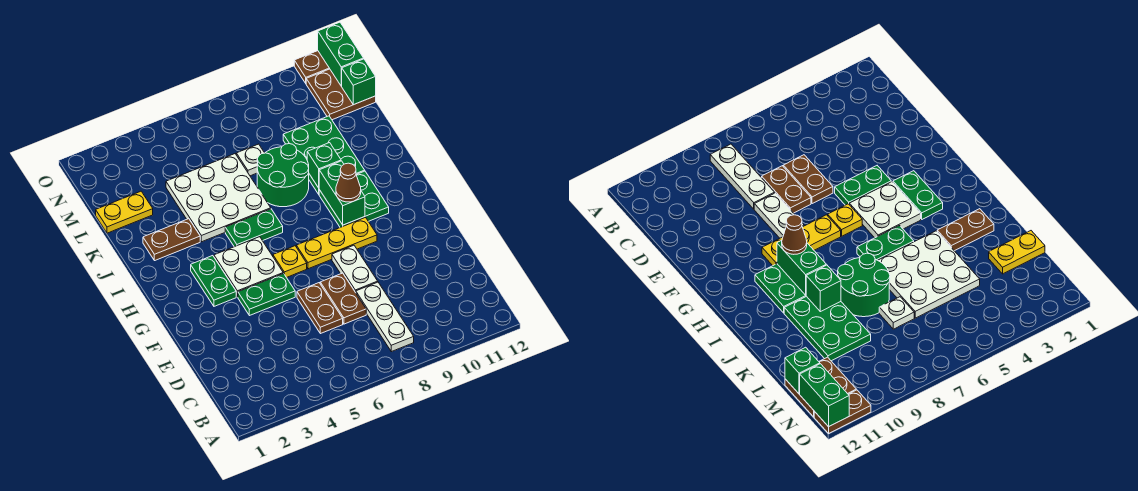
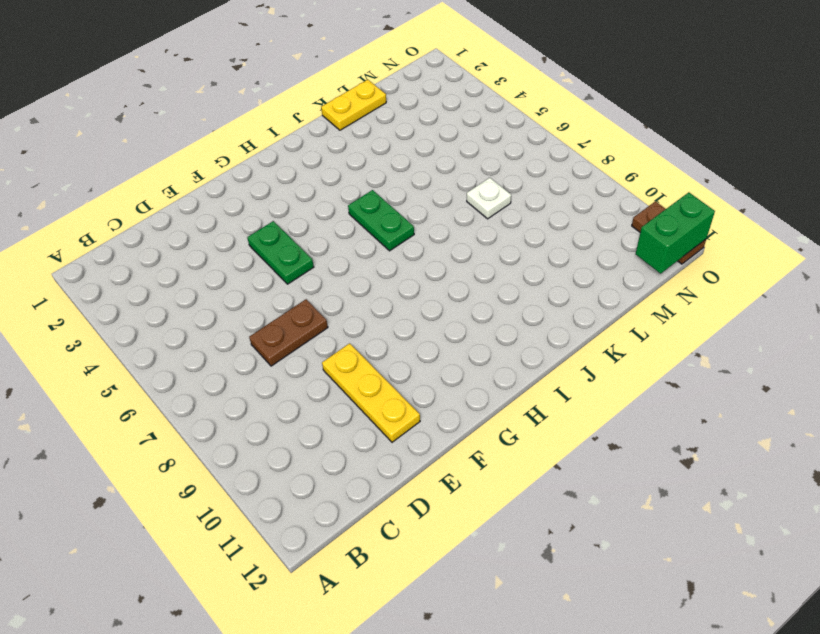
yellow plate E9:E11 level 1 -> yellow plate G7:G9 level 1
yellow plate K1:L1 level 1 -> yellow plate L1:L2 level 1
none -> white plate B8:D8 level 1
none -> brown plate D6:E6 level 1
none -> white plate E8:F8 level 1

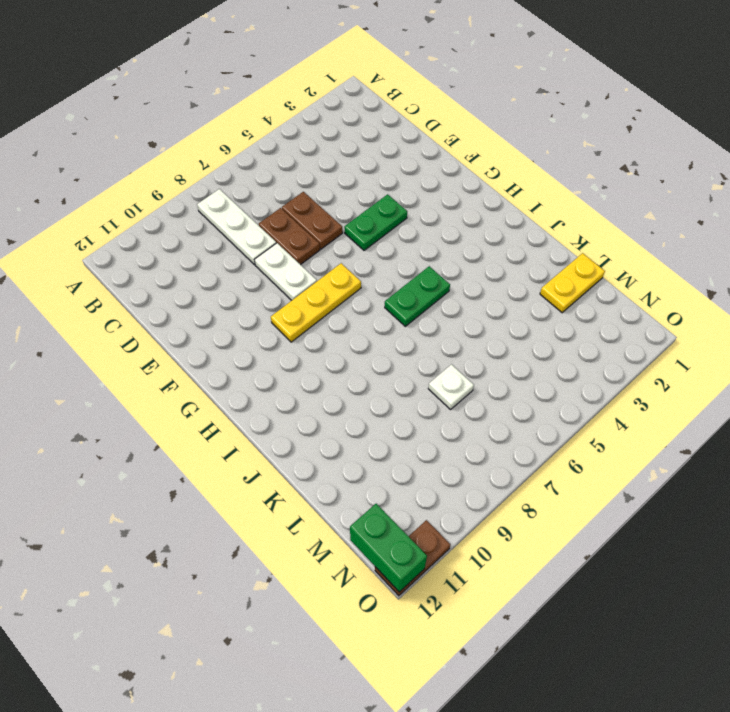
none -> green plate G3:H3 level 1
none -> white plate G4:H5 level 1
none -> yellow plate G6 level 1

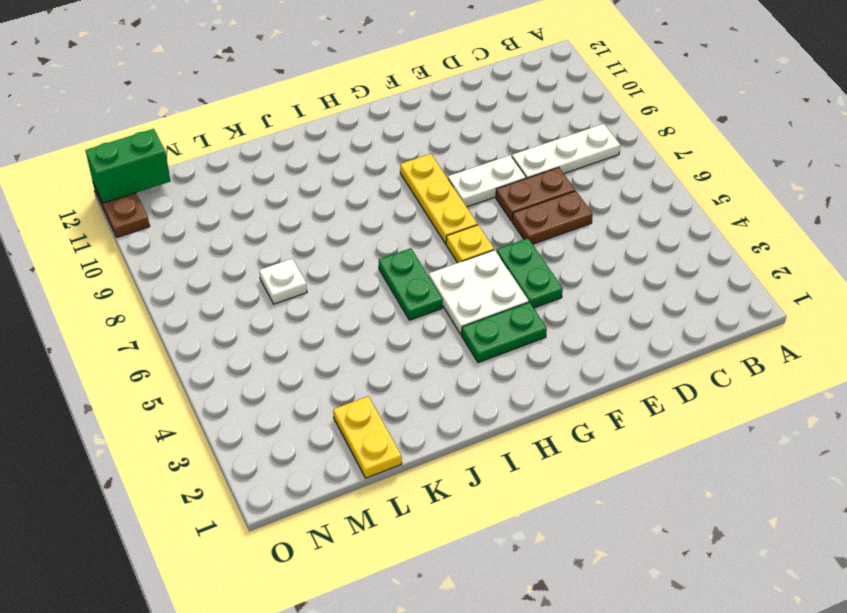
none -> green plate H9:I10 level 1
none -> brown plate J2:J3 level 1
none -> white plate J4:L6 level 1

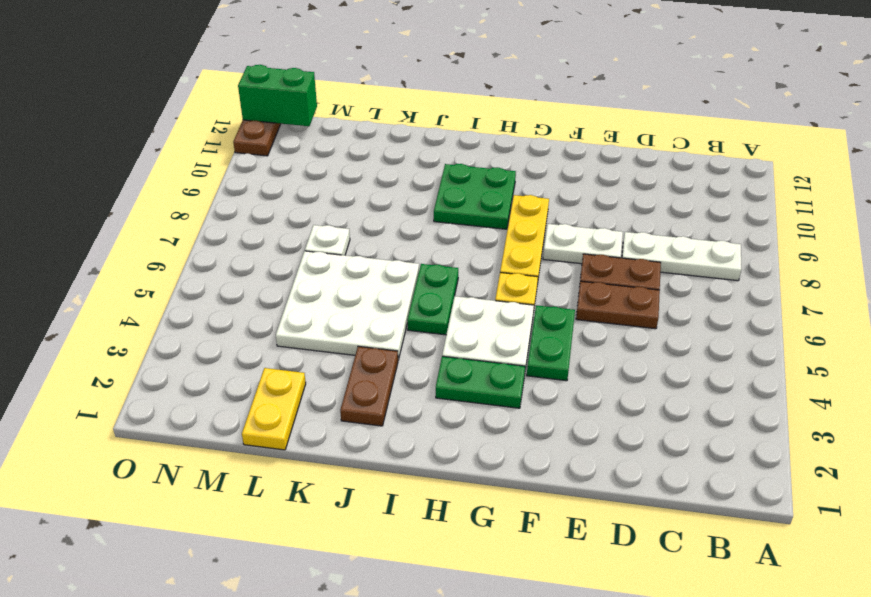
none -> green round brick J7:K8 level 1
none -> green plate J9:L10 level 1
none -> brown plate M11:N12 level 1

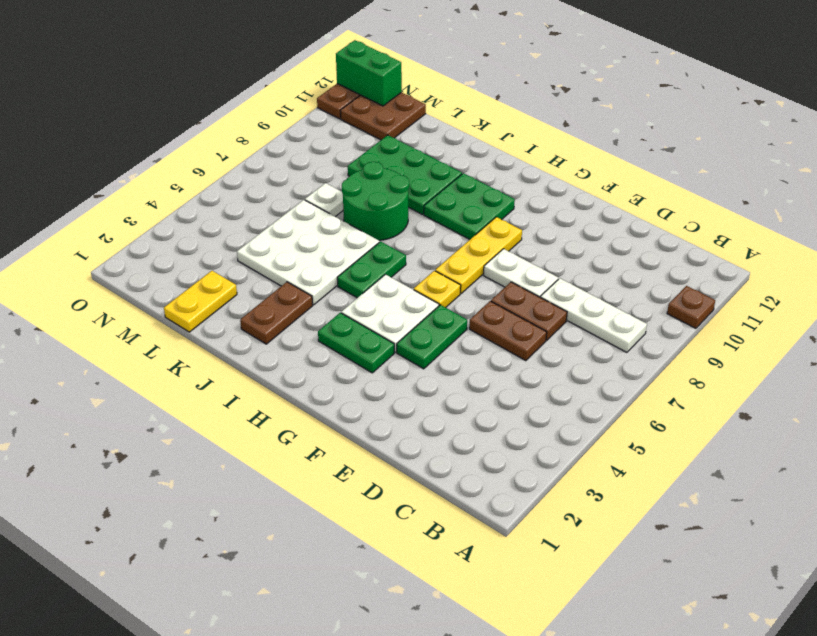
brown plate A10 level 1 -> none
none -> green brick H9:I9 level 2
none -> green brick J9 level 2
none -> green brick M12 level 2

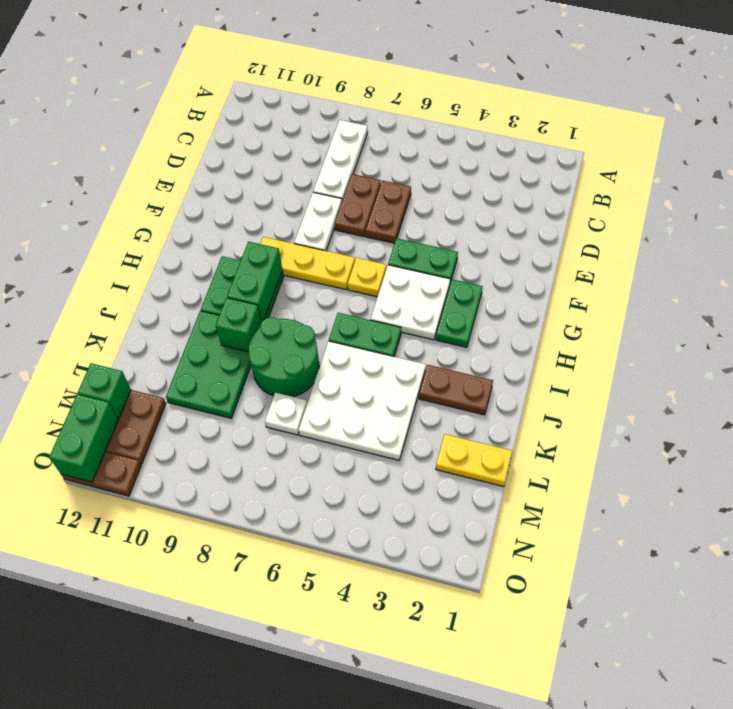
none -> brown cone H9 level 3

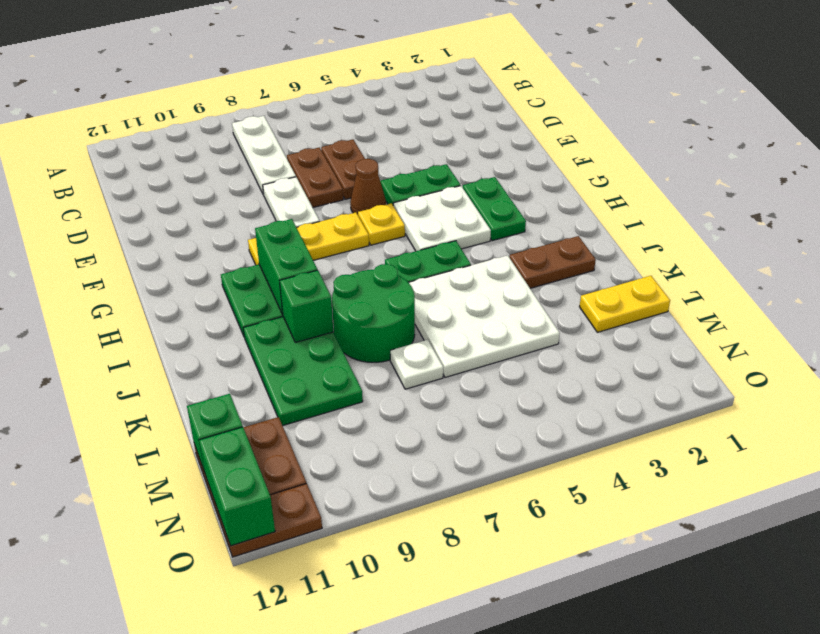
brown cone F6 level 1 -> brown cone H9 level 3

